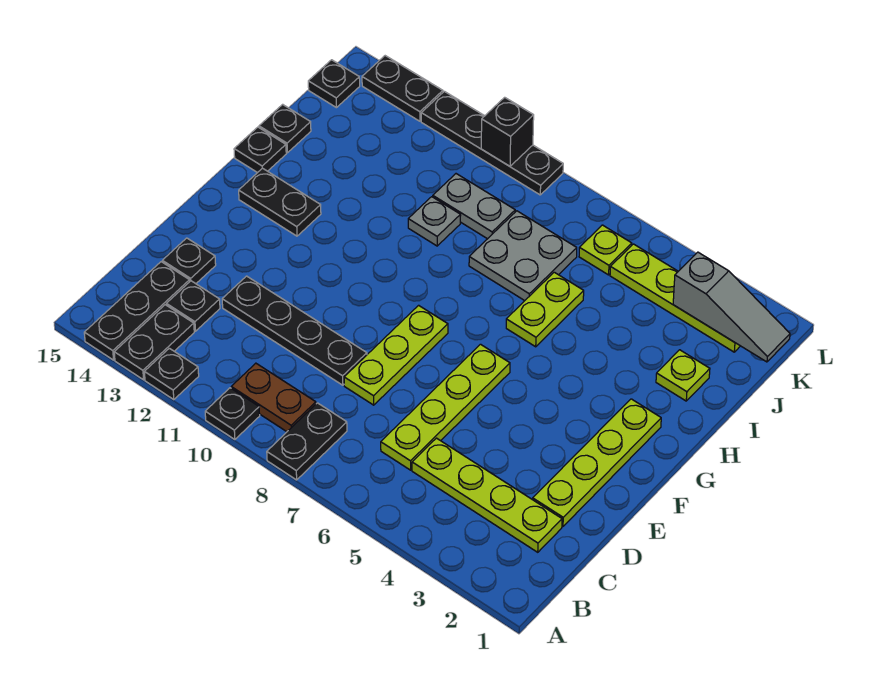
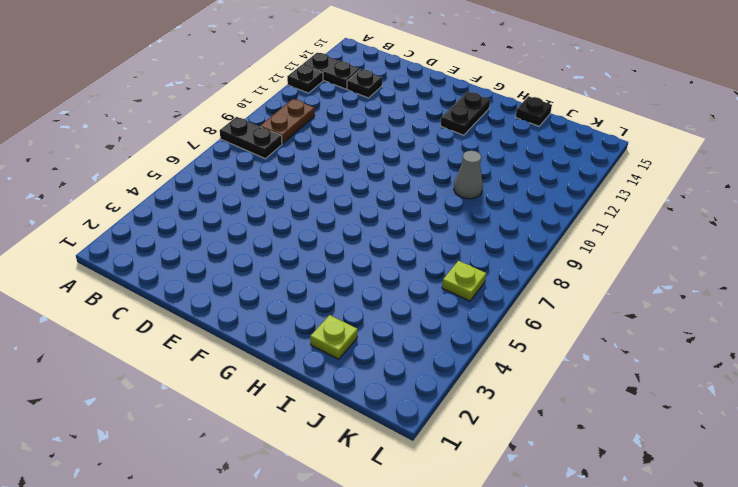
grey cone I10 level 1 -> grey plate I10 level 1
none -> black plate A10 level 1
none -> black plate A14:C14 level 1
none -> lime plate C2:C5 level 1

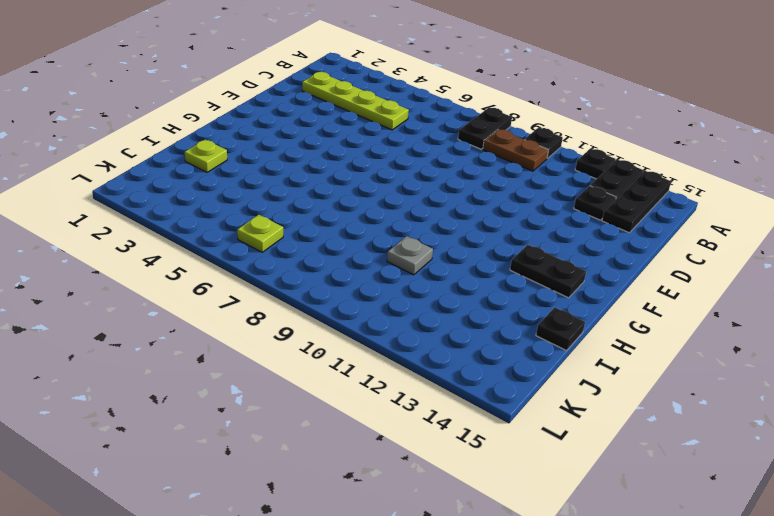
none -> lime plate C6:F6 level 1
none -> lime plate D2:G2 level 1
none -> lime plate D8:F8 level 1

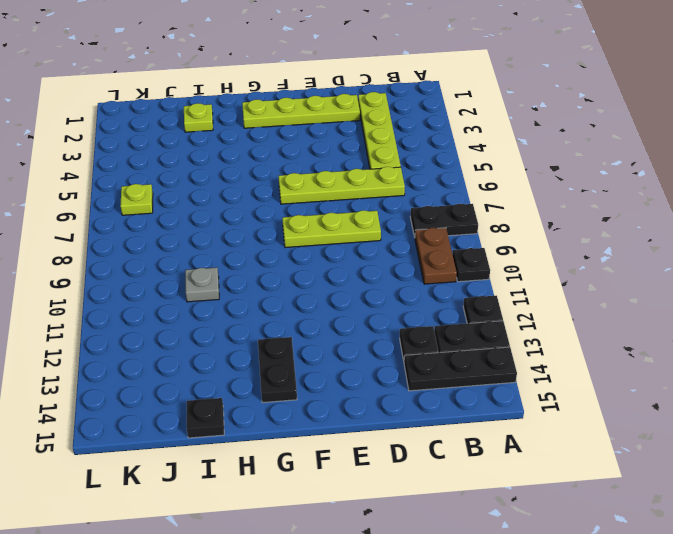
none -> black plate D9:D12 level 1
none -> black plate D14 level 1
none -> lime plate H6:I6 level 1

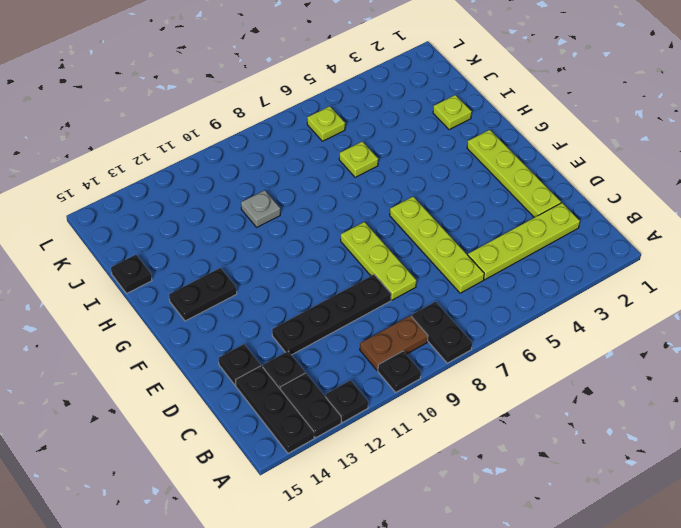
lime plate I6 level 1 -> lime plate H6:I6 level 1
none -> black plate H15 level 1
none -> grey plate I7:J8 level 1
none -> grey plate J9:J10 level 1

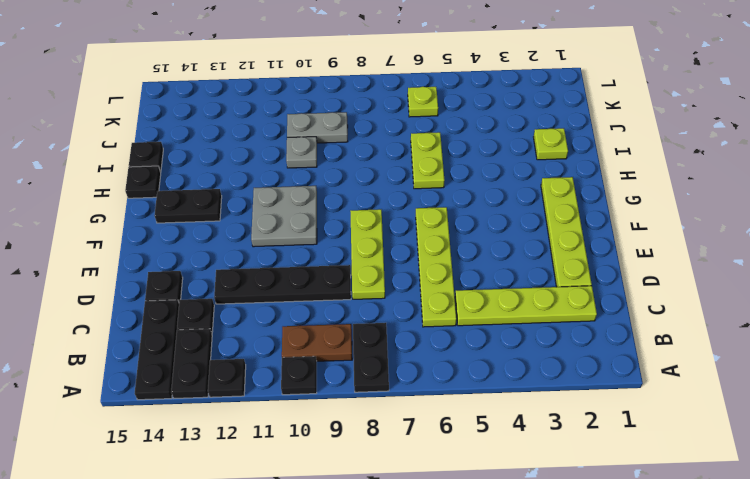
grey plate F10:G11 level 1 -> grey plate I7:J8 level 1
none -> lime plate K2:K5 level 1
none -> black plate K15 level 1
none -> black plate L9:L12 level 1

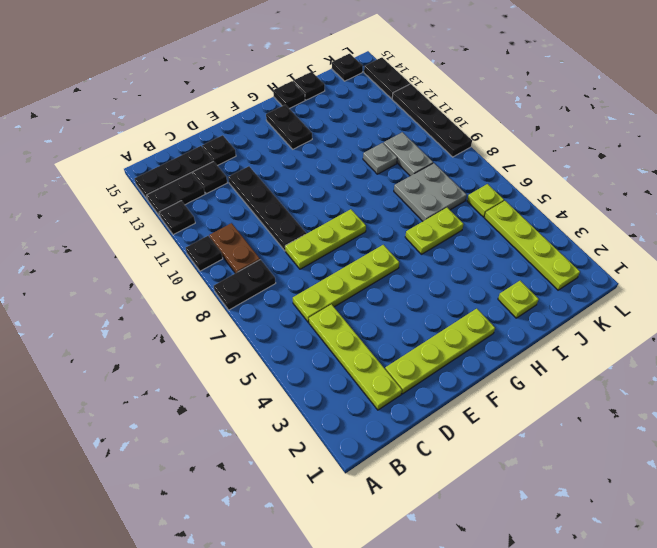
none -> grey slope K1:K3 level 2 top 3
none -> black brick L10 level 2

